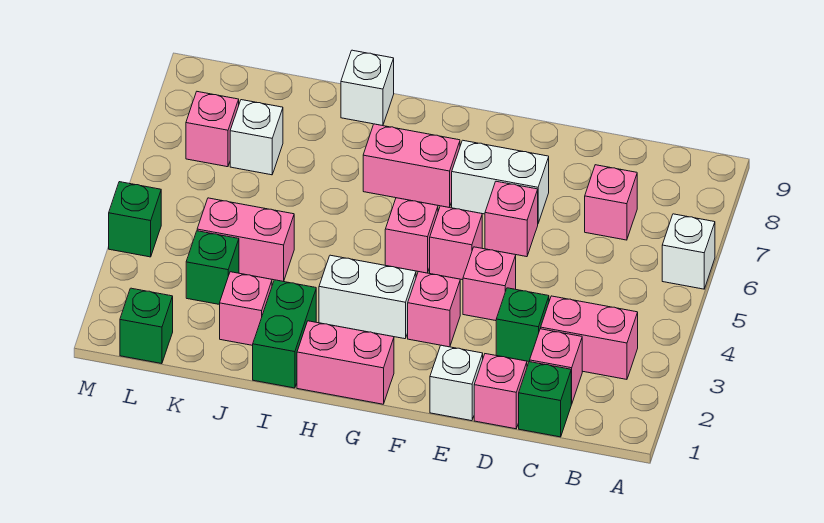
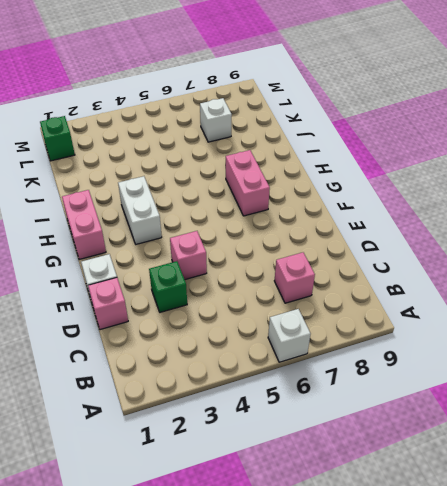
none -> pink brick B3:C3 level 1
none -> green brick C1 level 1
none -> pink brick C2 level 1

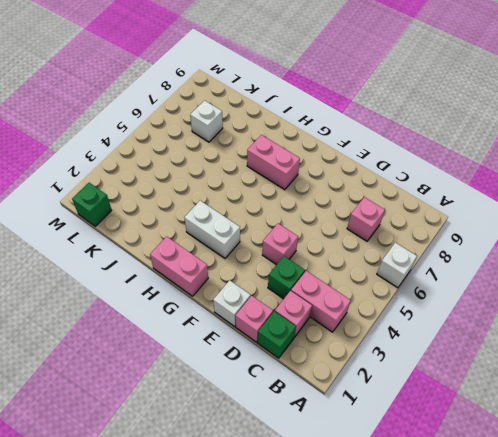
none -> pink brick E6 level 1
none -> white brick E7:F7 level 1
none -> pink brick F3 level 1

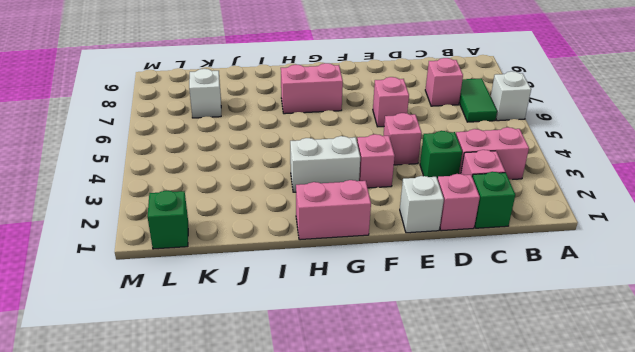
green tile B6:B7 level 1 -> none
none -> white brick E7:F7 level 1
none -> pink brick F5 level 1
none -> pink brick G5 level 1

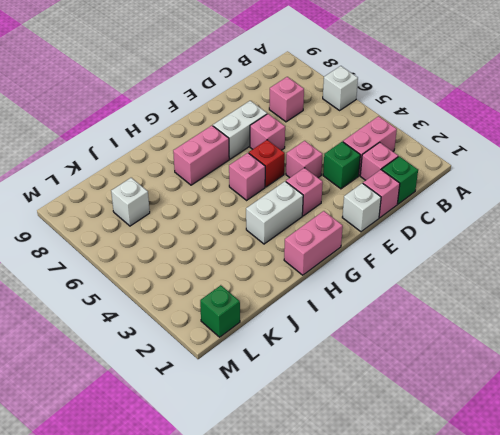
red brick F5 level 1 -> pink brick F5 level 1
none -> green brick I1:I2 level 1
none -> white brick I9 level 1
none -> pink brick J2 level 1

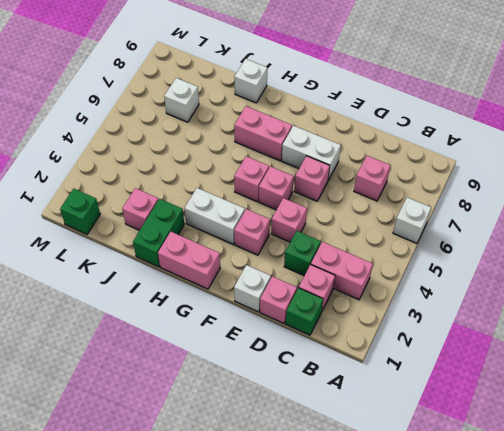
none -> pink brick J4:K4 level 1
none -> green brick K3 level 1
none -> pink brick L7 level 1

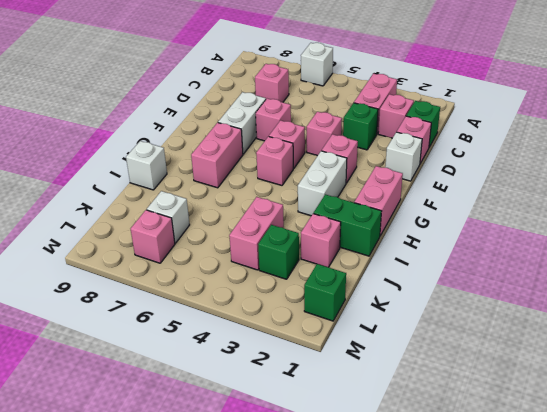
none -> green brick M4 level 1

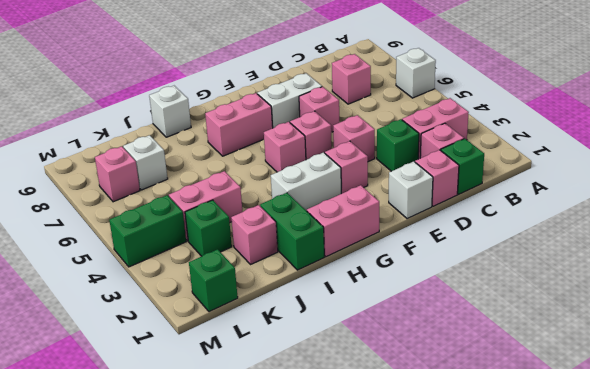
green brick L4:M4 level 1 -> green brick M4 level 1

